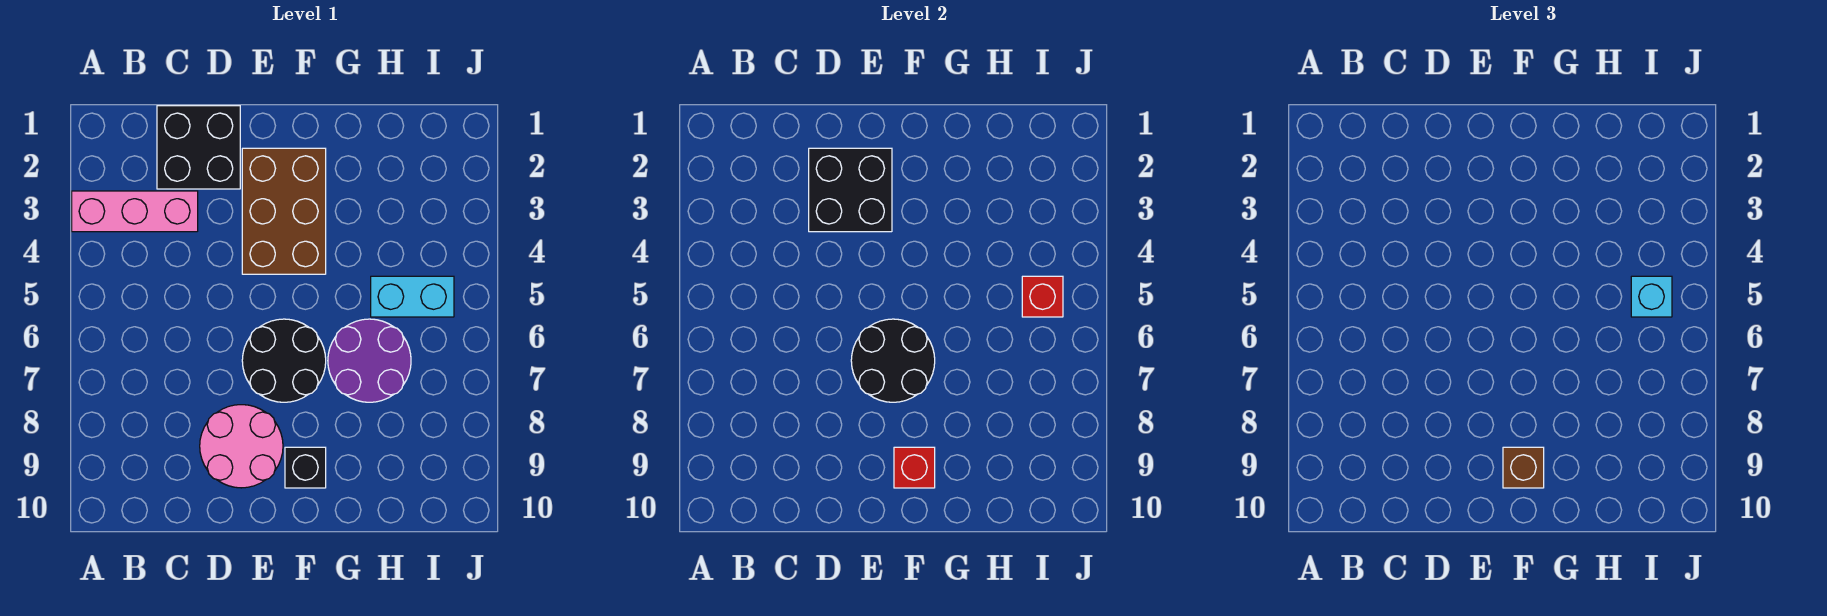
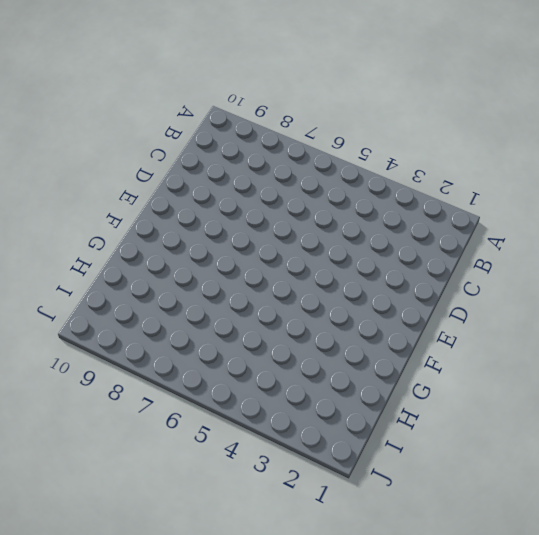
none -> pink brick A3:C3 level 1
none -> black brick C1:D2 level 1
none -> pink round brick D8:E9 level 1

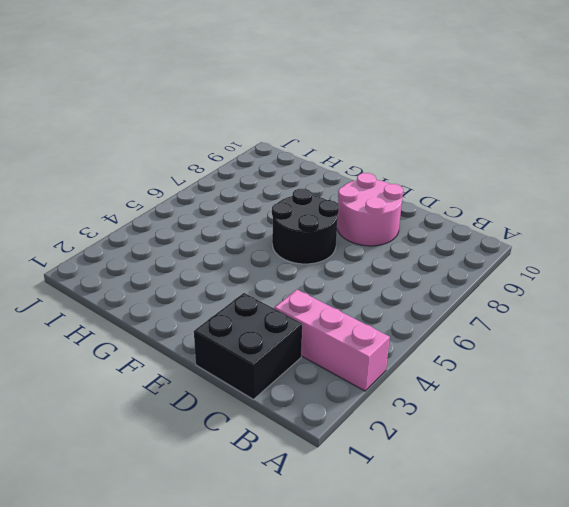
none -> brown brick E2:F4 level 1
none -> black brick F9 level 1
none -> purple round brick G6:H7 level 1

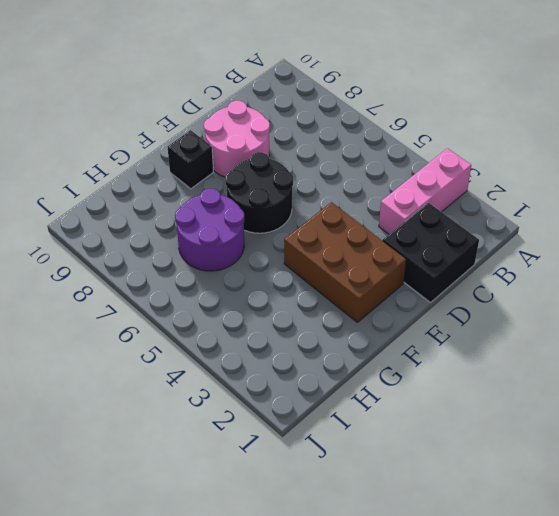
none -> cyan brick H5:I5 level 1
none -> black brick D2:E3 level 2
none -> black round brick E6:F7 level 2

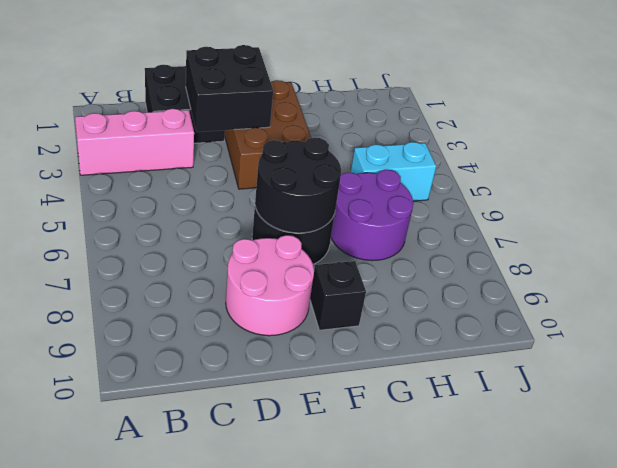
none -> red brick F9 level 2
none -> red brick I5 level 2
none -> brown brick F9 level 3

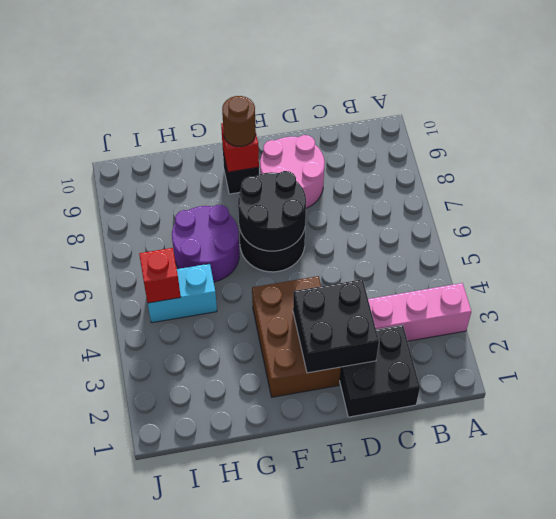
brown round brick F9 level 3 -> brown brick F9 level 3
none -> cyan brick I5 level 3

